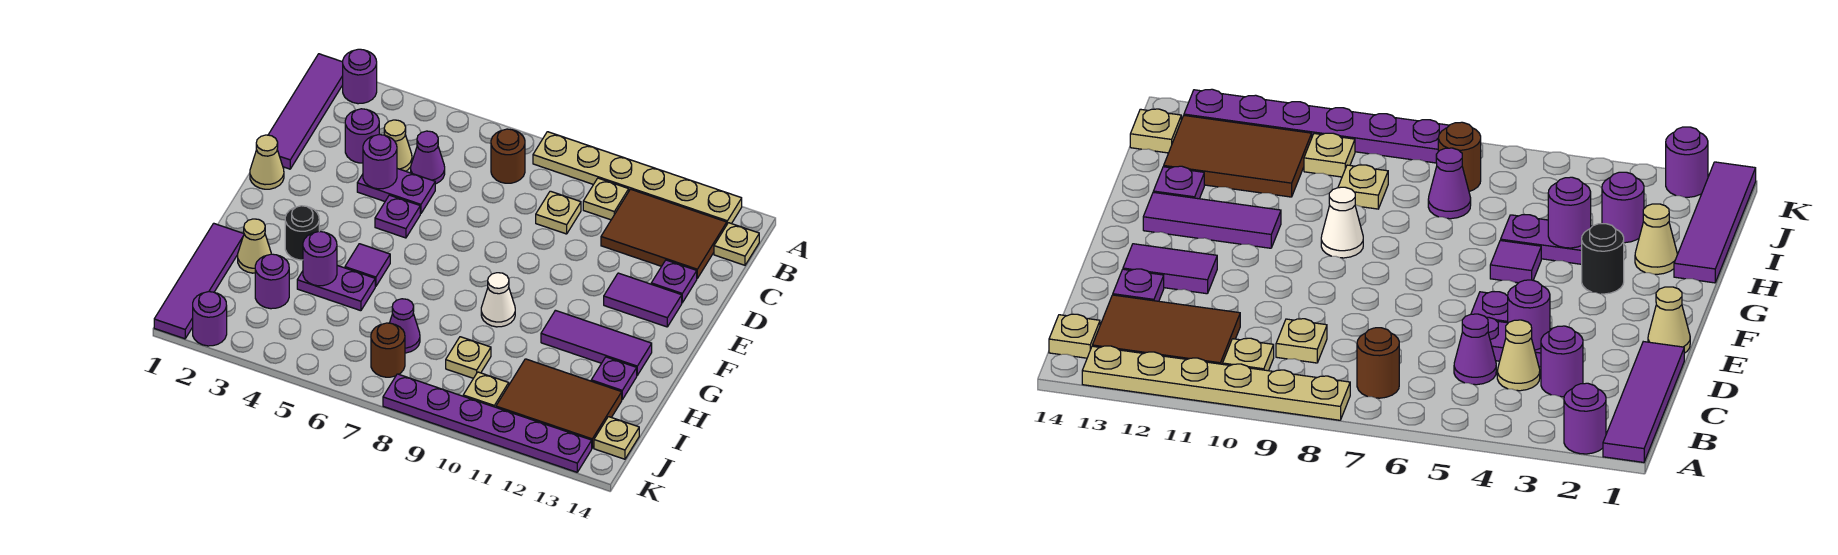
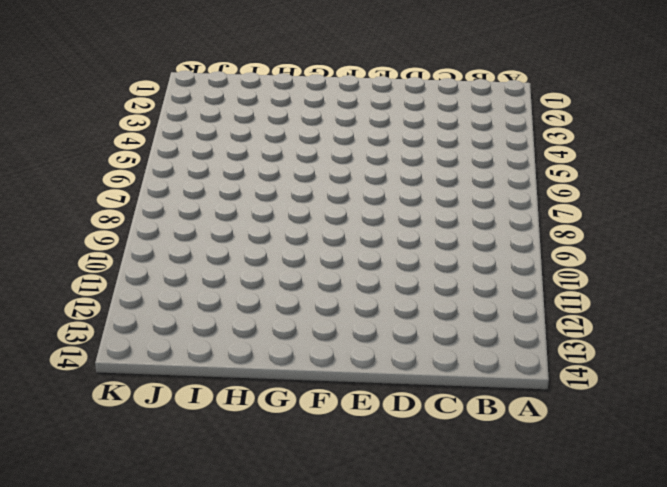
none -> purple tile A1:D1 level 1
none -> purple round brick A2 level 1
none -> tan plate A8:A13 level 1
none -> brown round brick B7 level 1

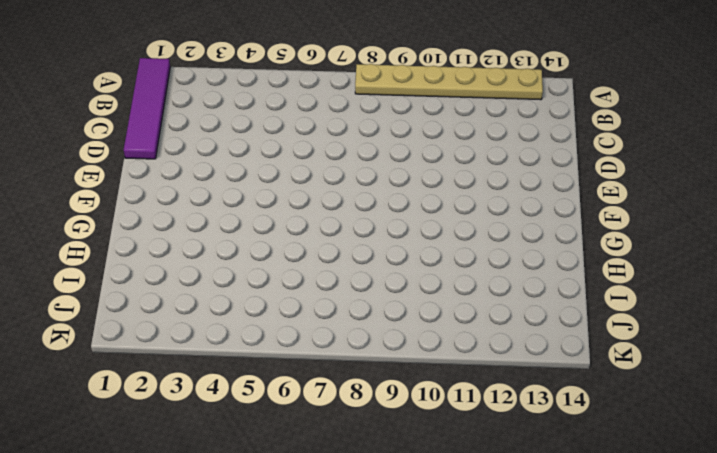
none -> purple round brick A2 level 1
none -> brown round brick B7 level 1
none -> tan plate B10 level 1
none -> brown tile B11:C13 level 1

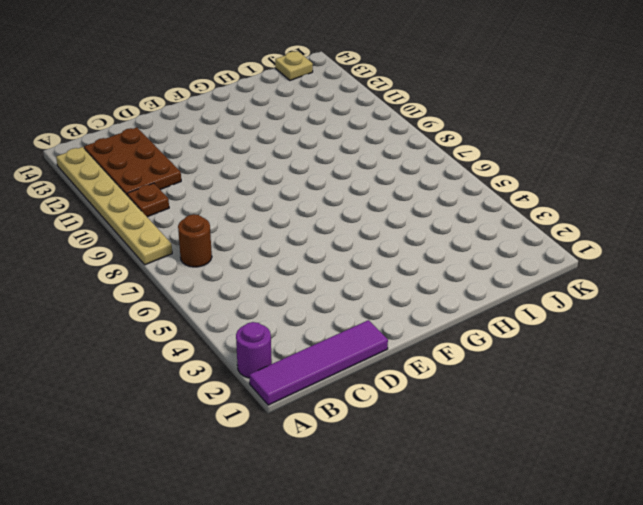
brown plate B10 level 1 -> tan plate B10 level 1
brown plate B11:C13 level 1 -> brown tile B11:C13 level 1
none -> tan plate B14 level 1
none -> purple round brick C3 level 1
none -> tan cone C4 level 1
none -> purple cone C5 level 1

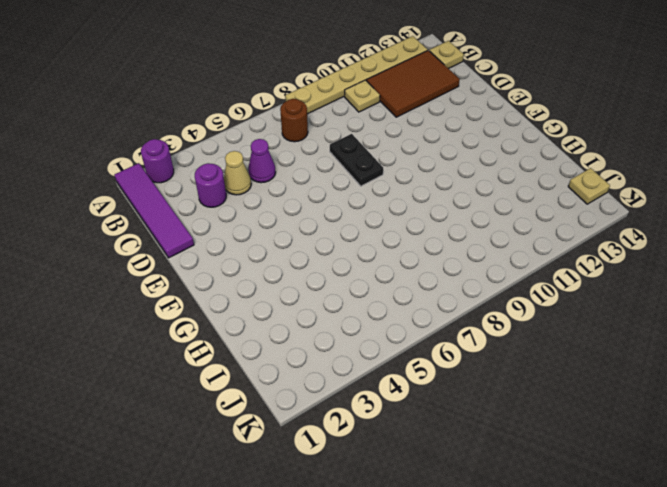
black plate D8:E8 level 1 -> none
none -> tan plate C9 level 1
none -> purple plate D4:D5 level 1
none -> purple plate D13 level 1
none -> tan cone E1 level 1

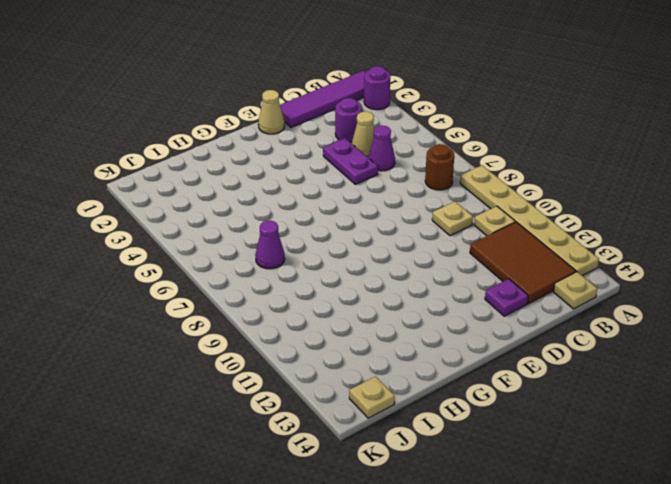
none -> purple plate E5 level 1
none -> purple tile E12:E13 level 1
none -> black round brick G3 level 1
none -> purple tile G5 level 1

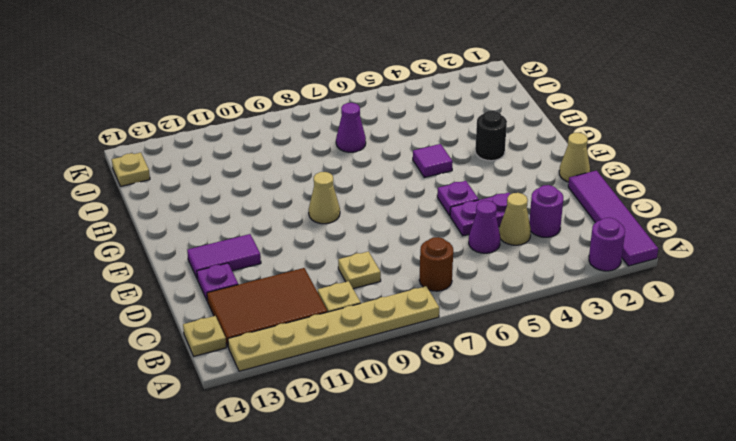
tan cone F9 level 1 -> tan cone H2 level 1
none -> white cone G9 level 1
none -> purple tile G11:G13 level 1
none -> purple tile H1:K1 level 1
none -> purple plate H4:H5 level 1

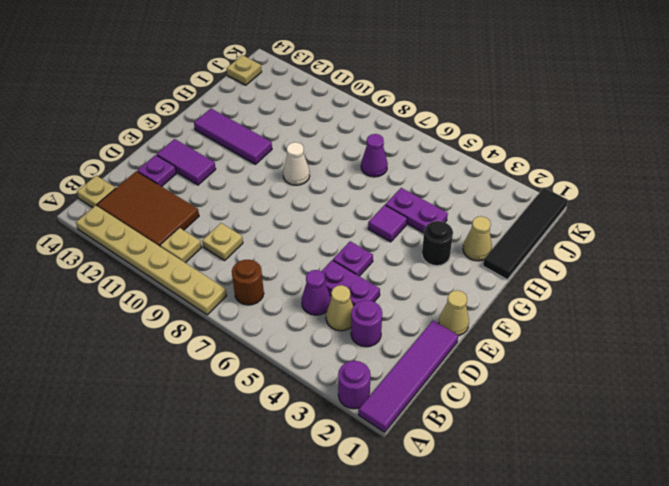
black tile H1:K1 level 1 -> purple tile H1:K1 level 1
none -> purple plate H13 level 1
none -> purple round brick I3 level 1
none -> tan plate I9 level 1
none -> brown tile I11:J13 level 1

